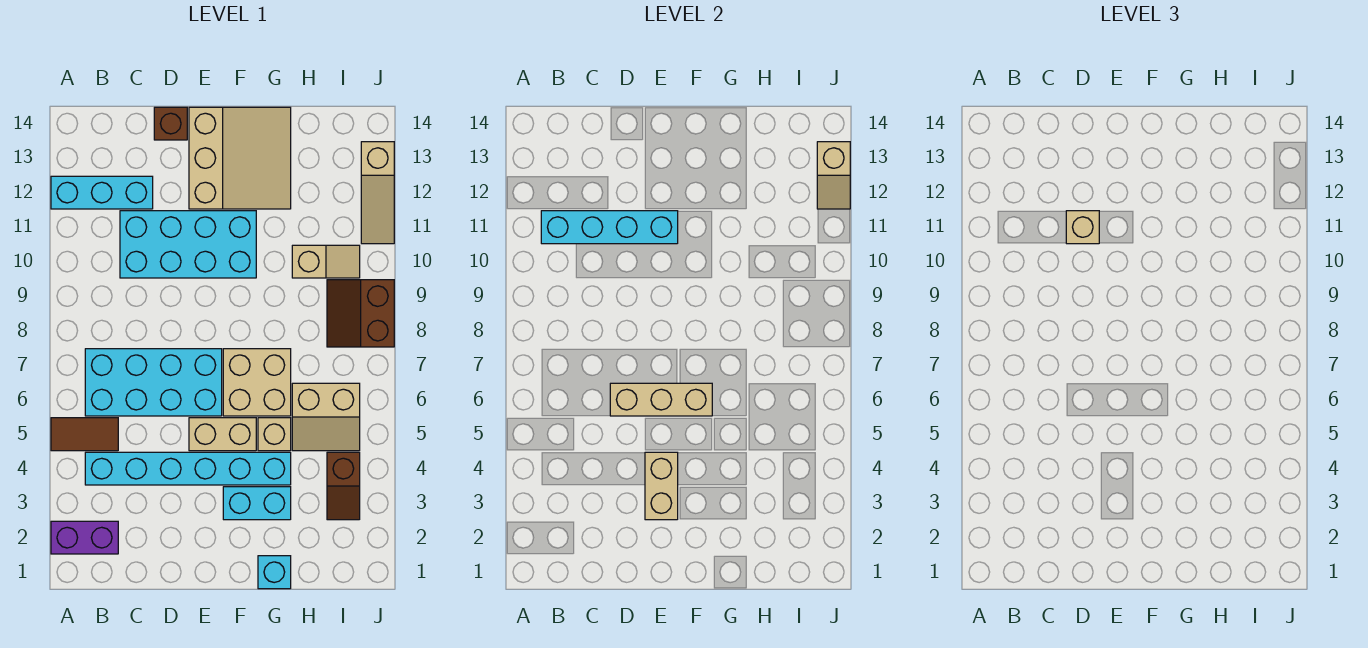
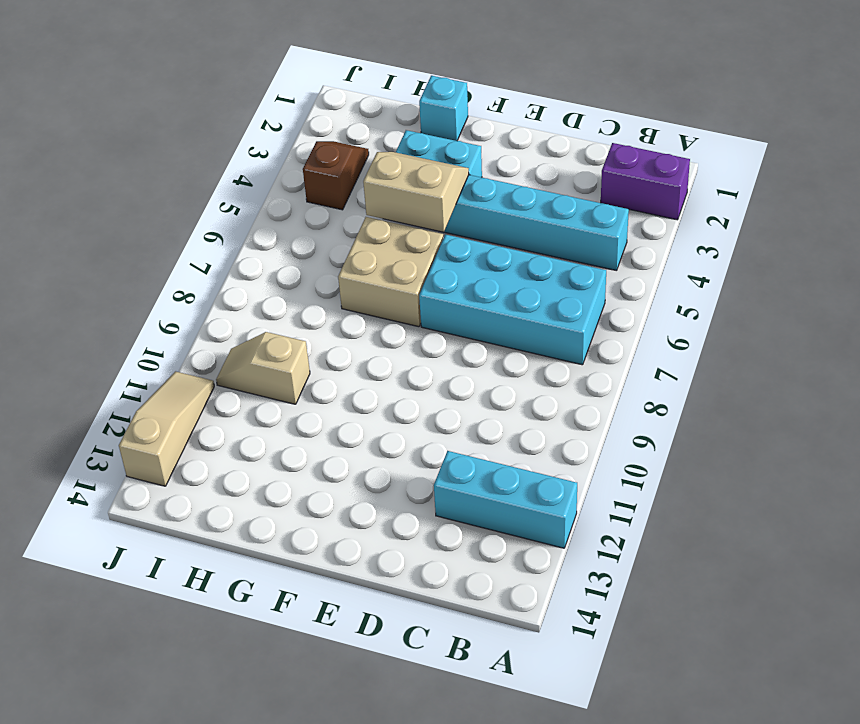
tan slope F4:G5 level 2 top 5 -> tan slope H5:I6 level 1 top 6
none -> brown tile A5:B5 level 1
none -> cyan brick C10:F11 level 1
none -> brown brick D14 level 1

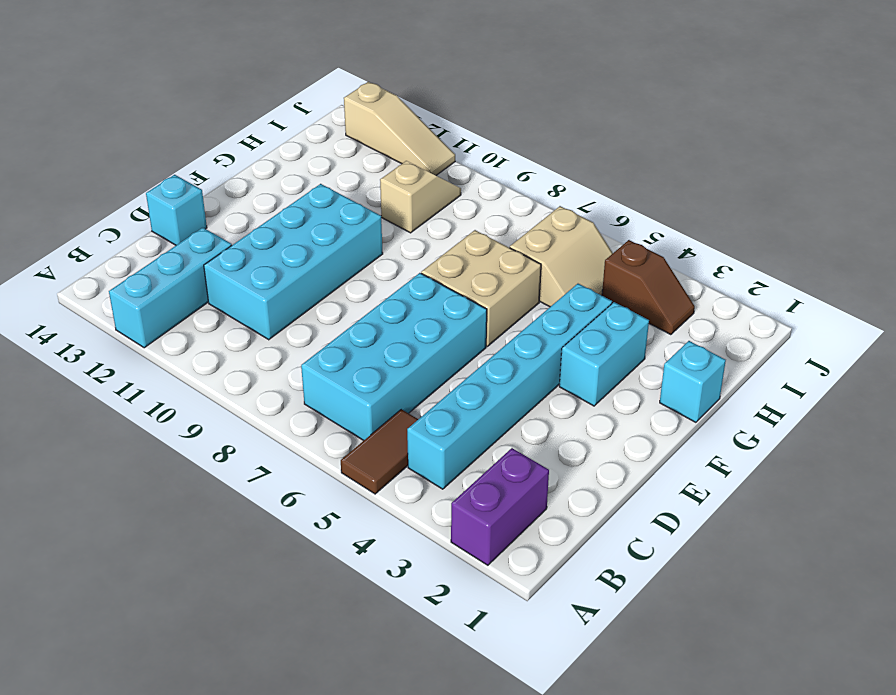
cyan brick D14 level 1 -> brown brick D14 level 1
none -> tan brick E5:F5 level 1
none -> tan slope E12:G14 level 1 top E
none -> tan brick G5 level 1

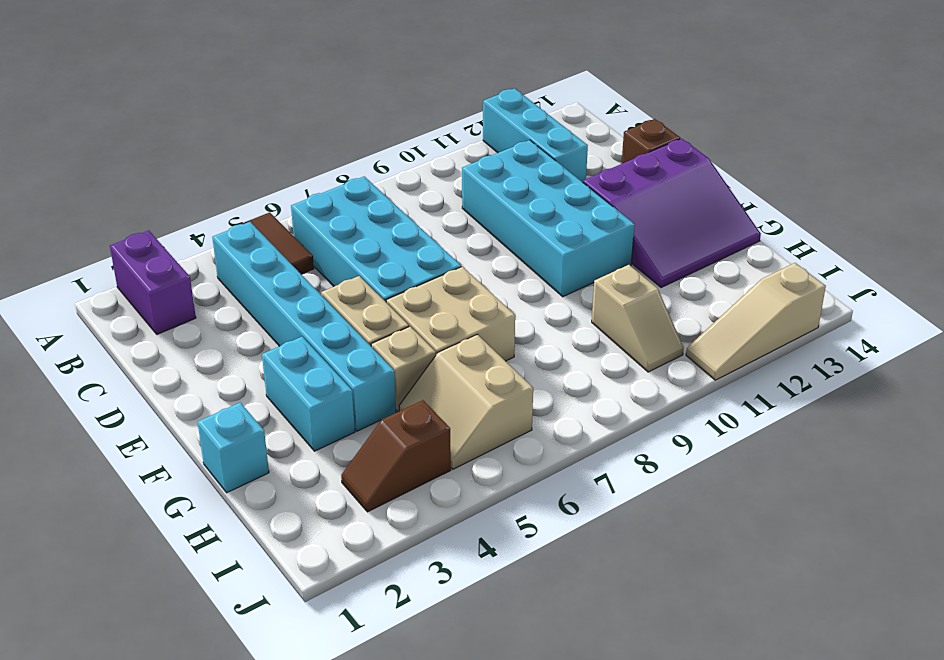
purple slope E12:G14 level 1 top E -> tan slope E12:G14 level 1 top E
none -> brown slope I8:J9 level 1 top J
none -> cyan brick B11:E11 level 2
none -> tan brick D6:F6 level 2

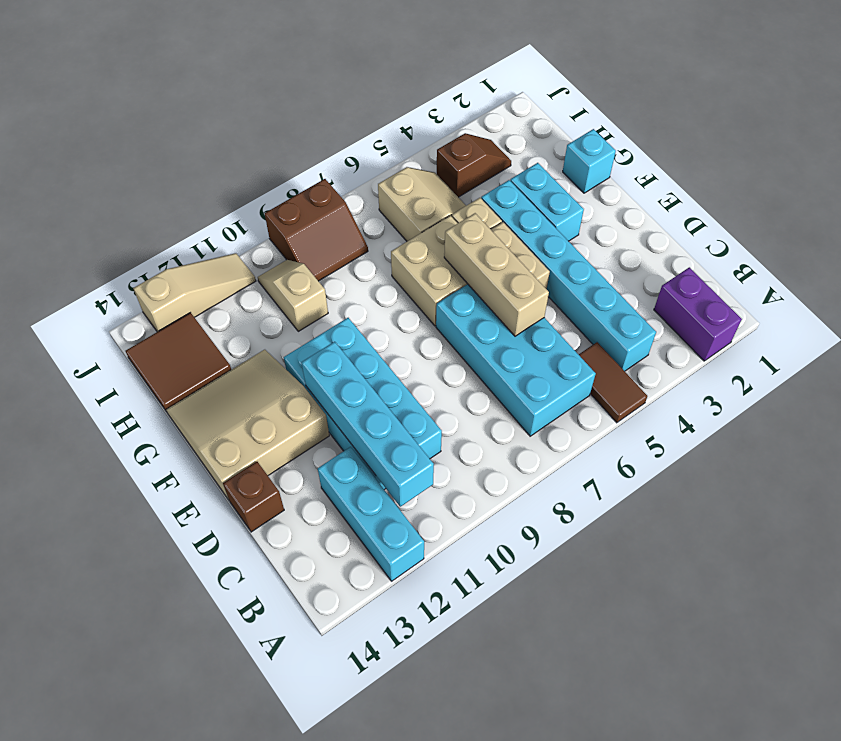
brown tile H13:I14 level 1 -> none
none -> tan brick E3:E4 level 2
none -> tan slope J12:J13 level 2 top 13
none -> tan brick D11 level 3

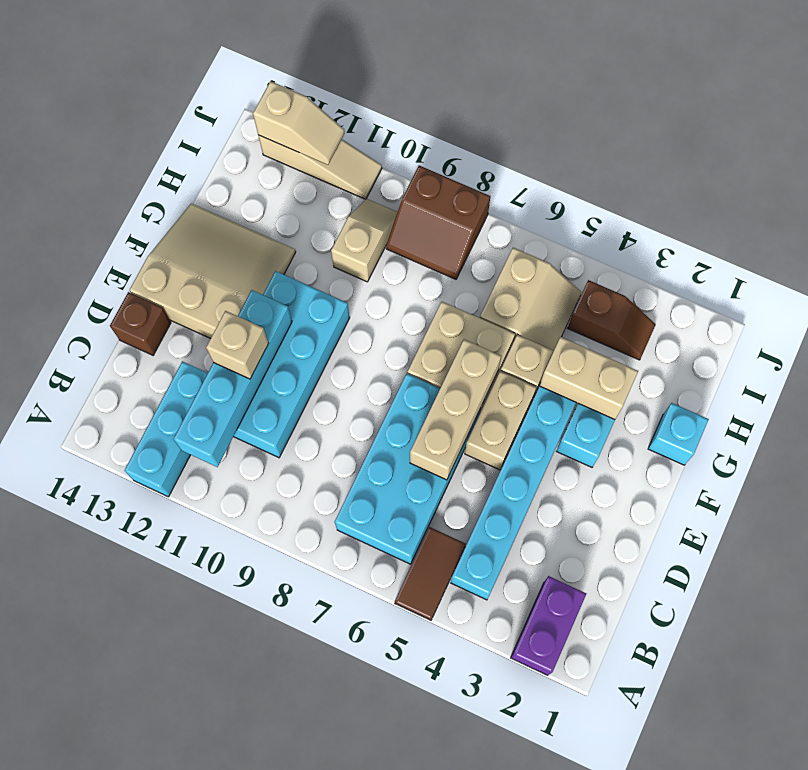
tan brick G3:G4 level 2 -> tan brick E3:E4 level 2

